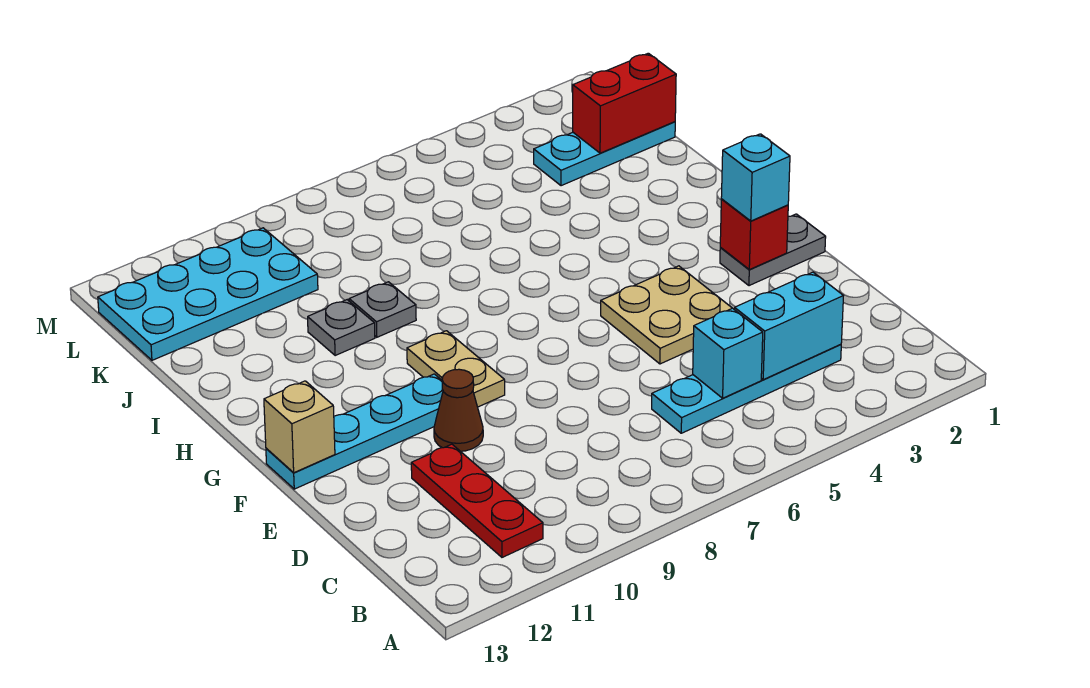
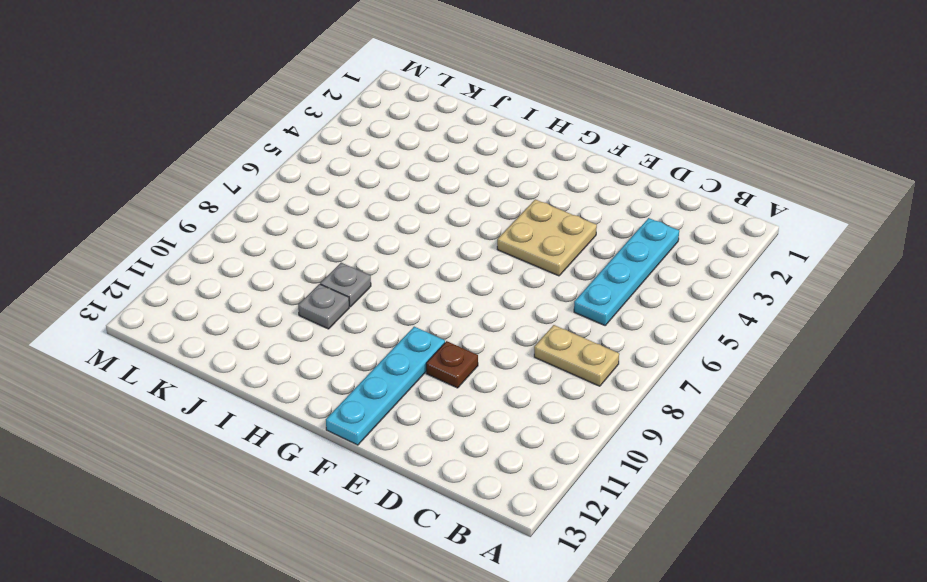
tan plate B8:C8 level 1 -> tan plate F9:G9 level 1
brown plate E10 level 1 -> brown cone E10 level 1
none -> red plate B11:D11 level 1
none -> grey plate F1:F2 level 1
none -> cyan plate K1:K3 level 1

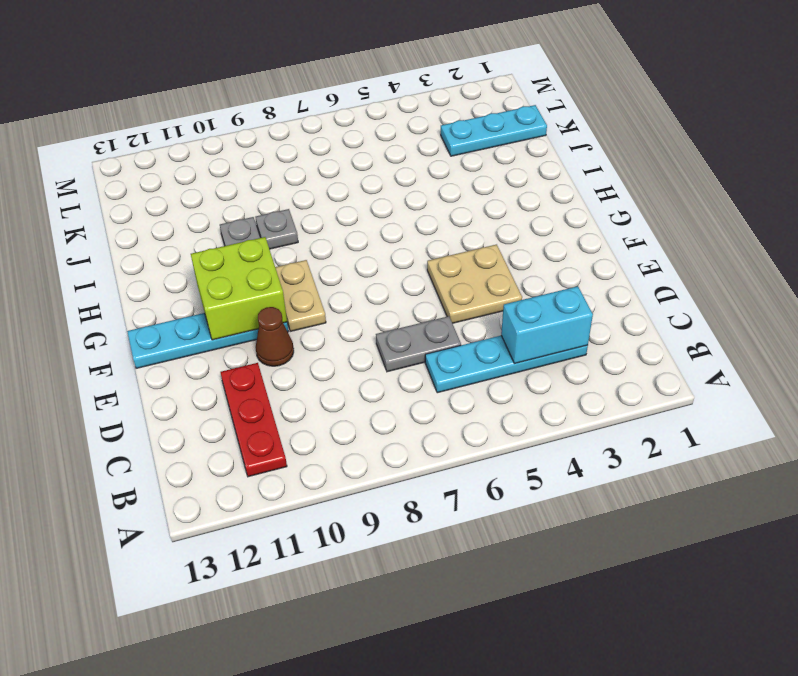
grey plate D6:D7 level 1 -> grey plate F1:F2 level 1
lime brick F10:G11 level 2 -> none
none -> cyan plate K10:L13 level 1
none -> cyan brick C5 level 2
none -> red brick F2 level 2

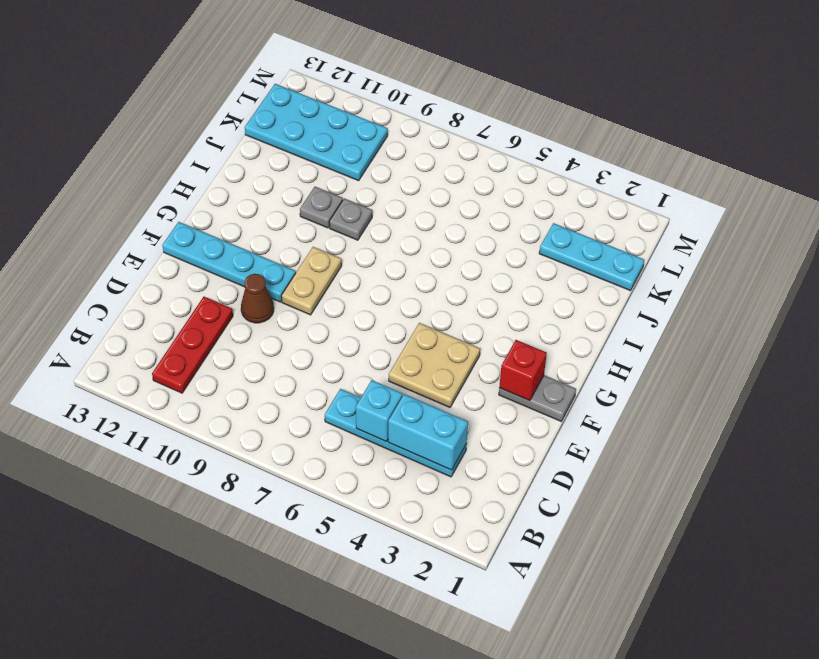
none -> tan brick F13 level 2
none -> red brick K1:K2 level 2
none -> cyan brick F2 level 3

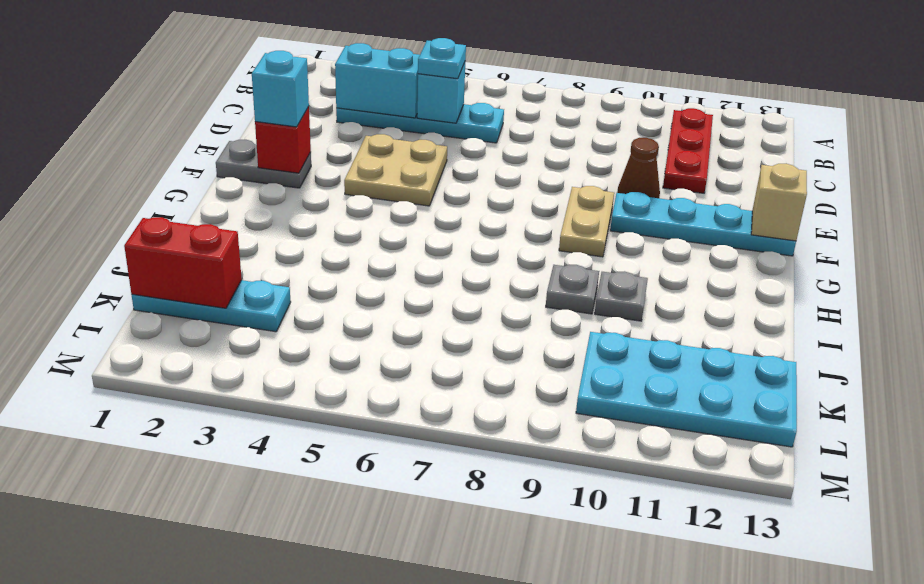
cyan plate C5 level 3 -> none

